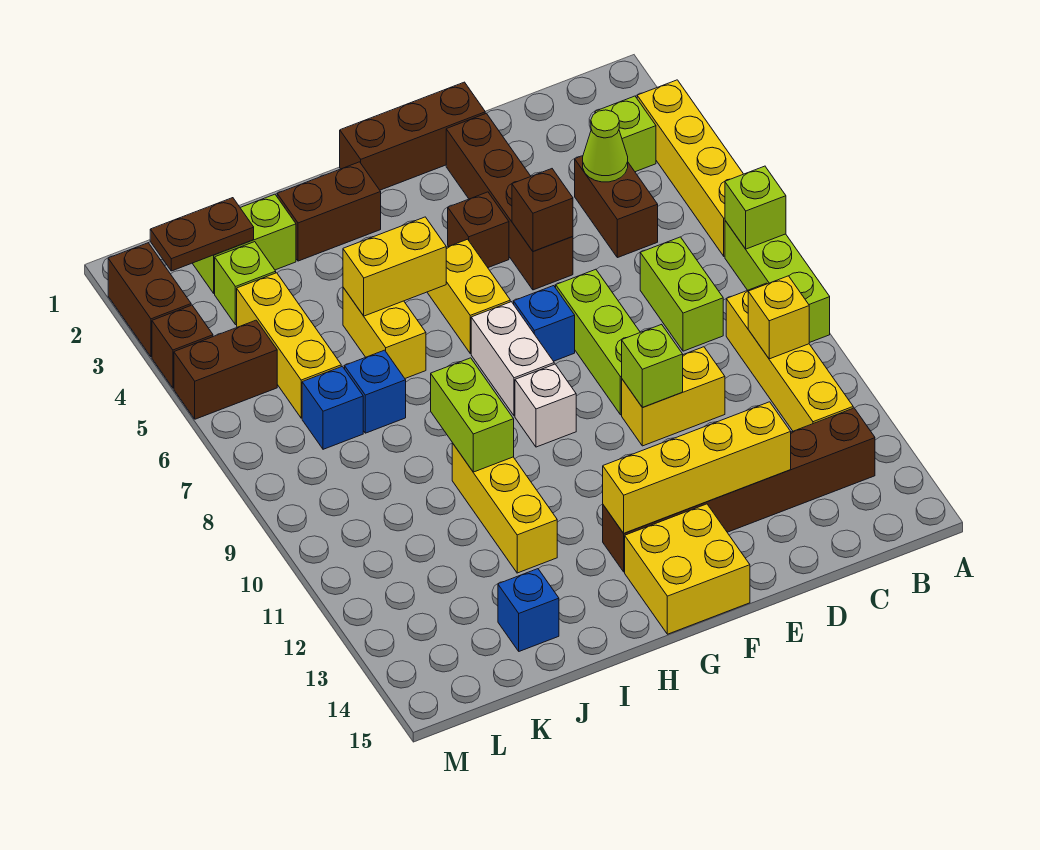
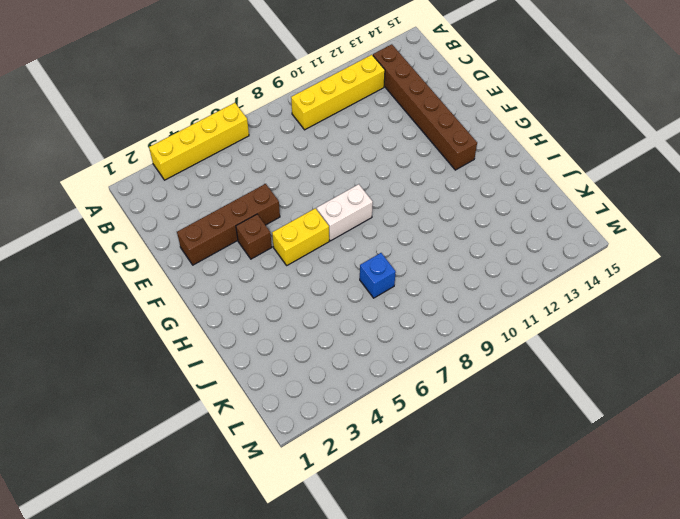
none -> lime brick A7:A9 level 1
none -> lime brick B3 level 1
none -> brown brick C4:C5 level 1
none -> lime brick C7:C8 level 1

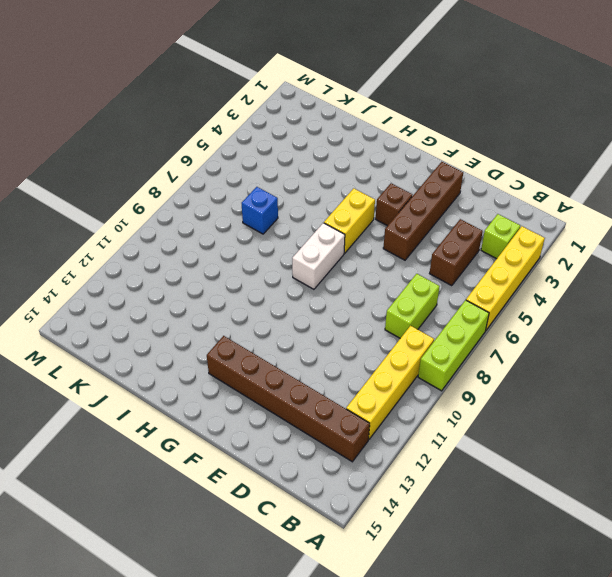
none -> yellow brick D10:E10 level 1
none -> brown brick E1:G1 level 1
none -> lime brick E7:E9 level 1
none -> blue brick F7 level 1

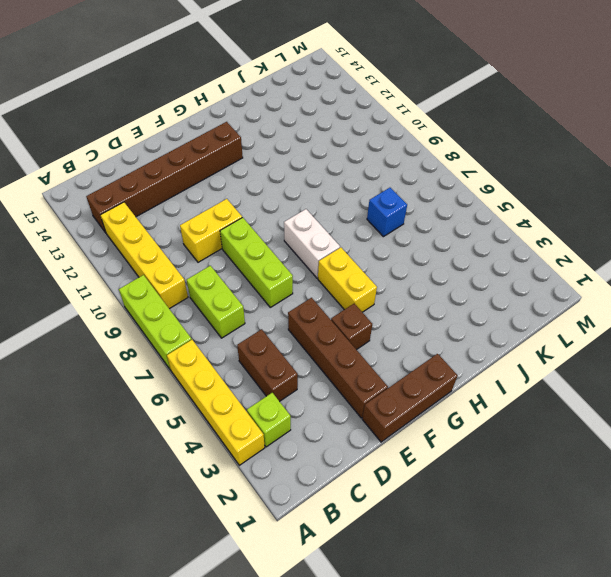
none -> blue brick F7 level 1
none -> yellow brick F14:G15 level 1
none -> white brick G9 level 1
none -> brown brick H2:I2 level 1

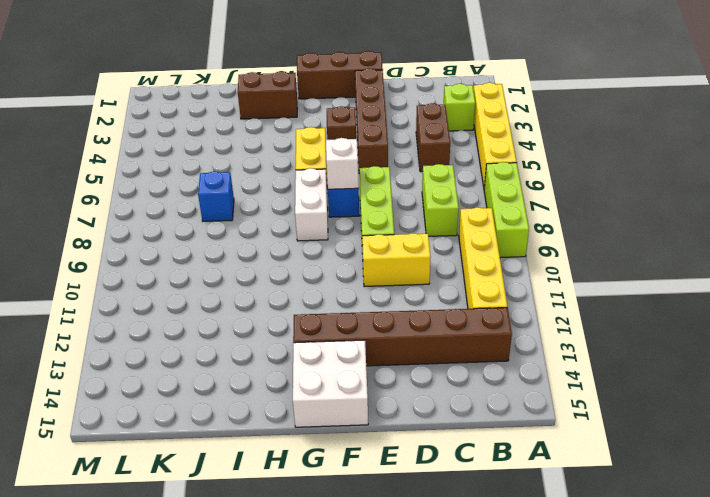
white brick F7 level 2 -> white brick G9 level 1
white brick F14:G15 level 1 -> yellow brick F14:G15 level 1
none -> yellow brick I5:I6 level 1
none -> yellow brick I10:I12 level 1
none -> lime brick J2:K2 level 1
none -> blue brick J14 level 1

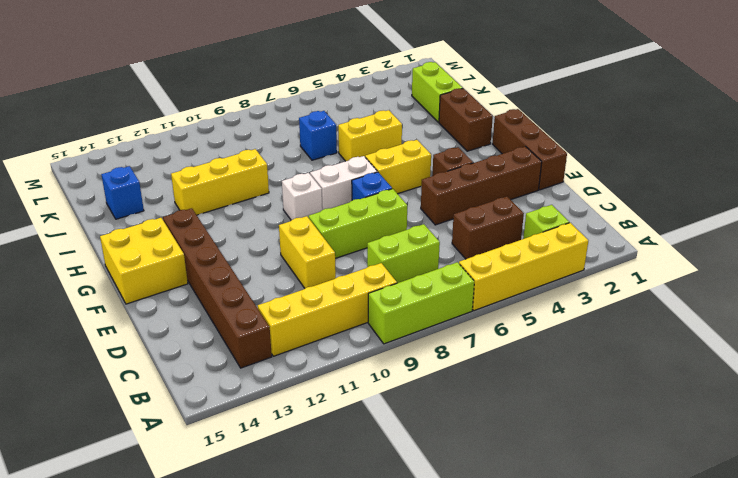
none -> lime brick K3 level 1
none -> yellow brick K4:K6 level 1
none -> blue brick K7 level 1
none -> brown brick L5:M5 level 1

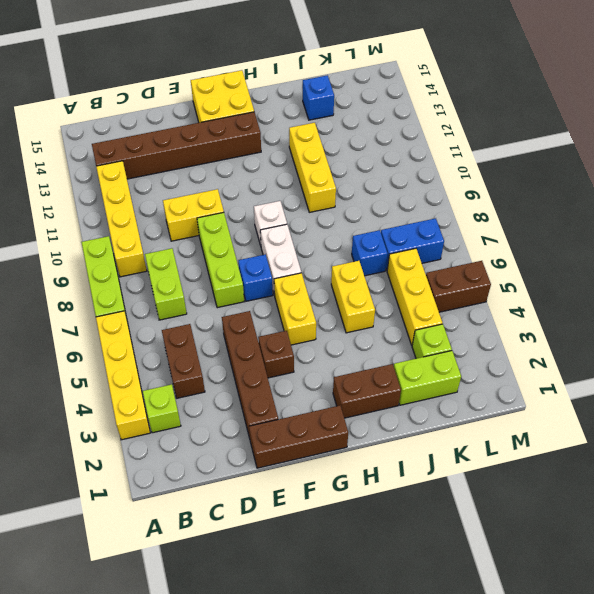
blue brick K7:L7 level 1 -> blue brick K7 level 1
none -> brown brick M2:M3 level 1
none -> brown brick M4 level 1
none -> lime brick A7 level 2
none -> yellow brick B10 level 2

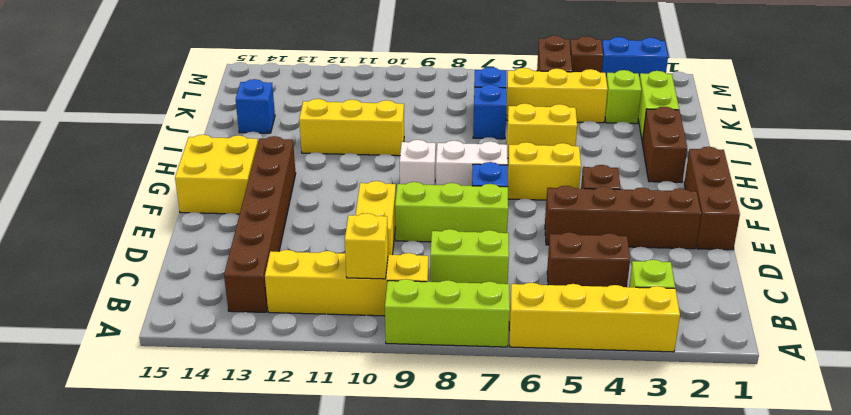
blue brick M2:M3 level 1 -> brown brick M2:M3 level 1
none -> lime brick A7 level 2
none -> lime cone C4 level 2
none -> yellow brick D13:G13 level 2
none -> brown brick E5 level 2

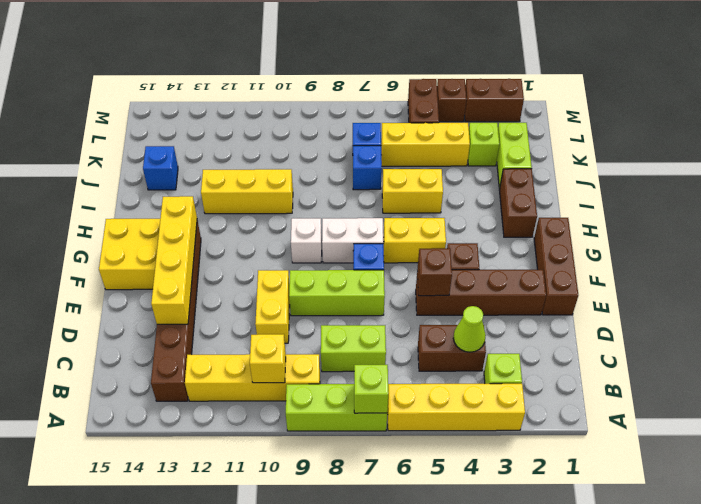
none -> lime brick E10 level 2
none -> yellow brick H5:I5 level 2
none -> lime brick I9:I10 level 2
none -> brown plate K2:L2 level 2

